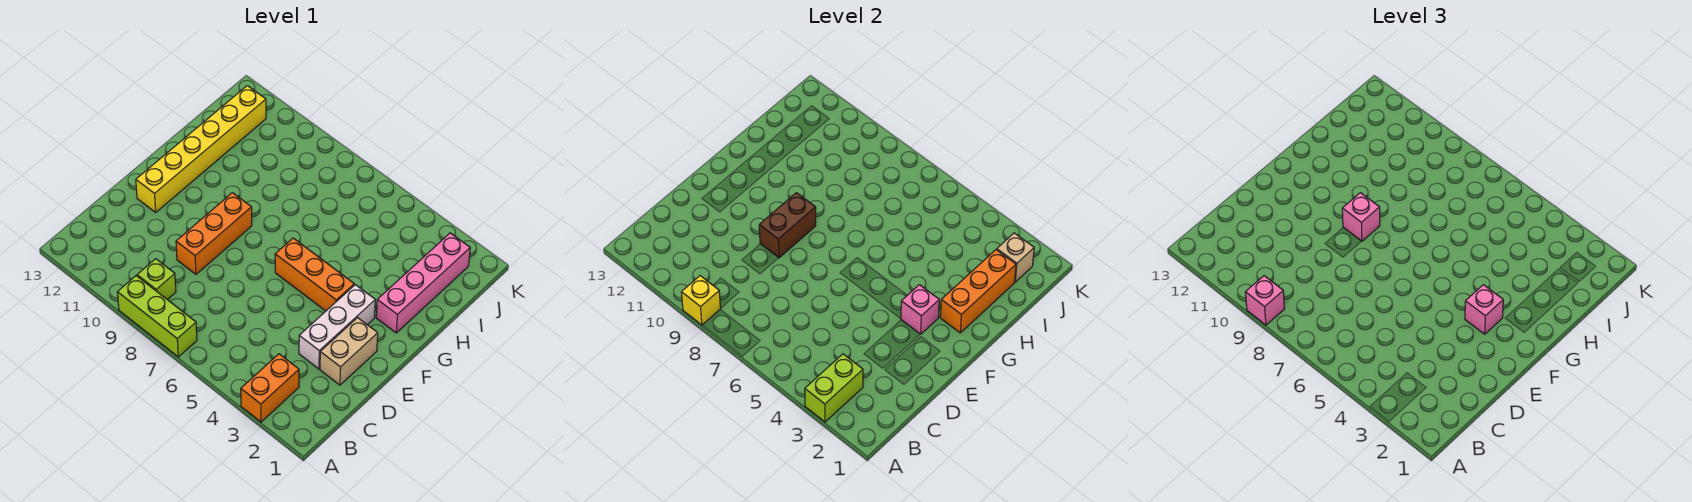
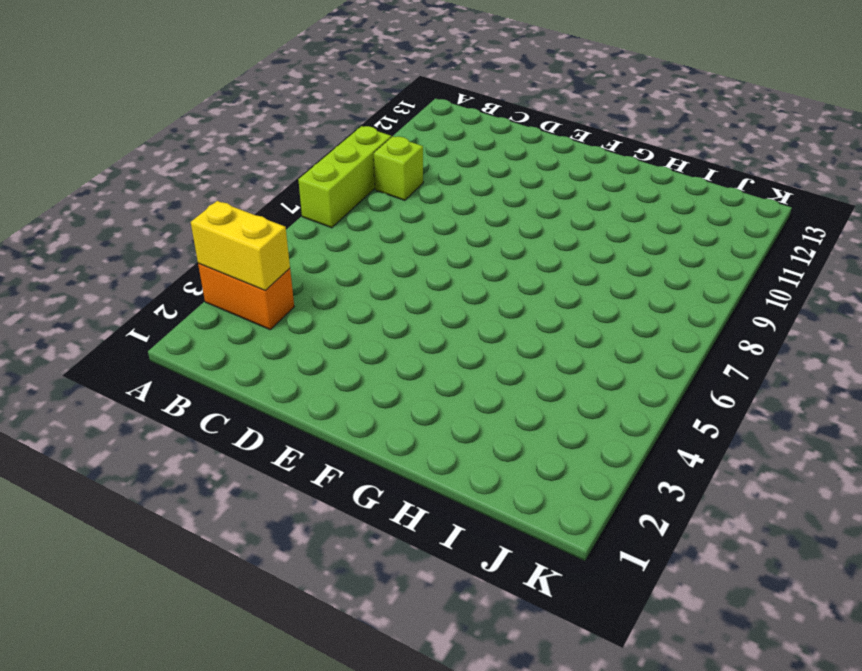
yellow brick A3:B3 level 2 -> lime brick A3:B3 level 2
none -> tan brick D2:E2 level 1
none -> white brick D3:F3 level 1
none -> orange brick D9:F9 level 1

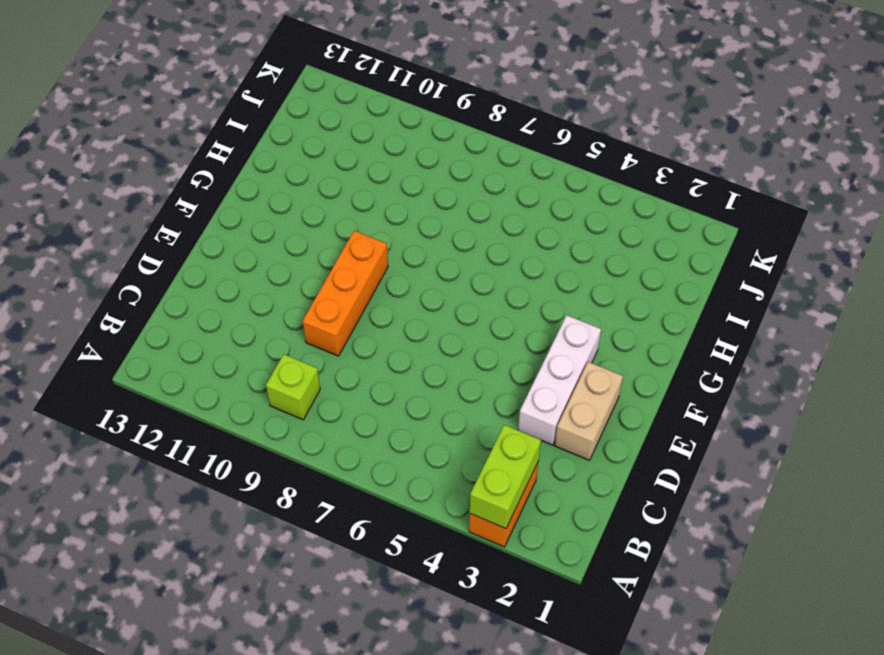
none -> lime brick A7:A9 level 1
none -> yellow brick E12:J12 level 1
none -> orange brick F4:F6 level 1

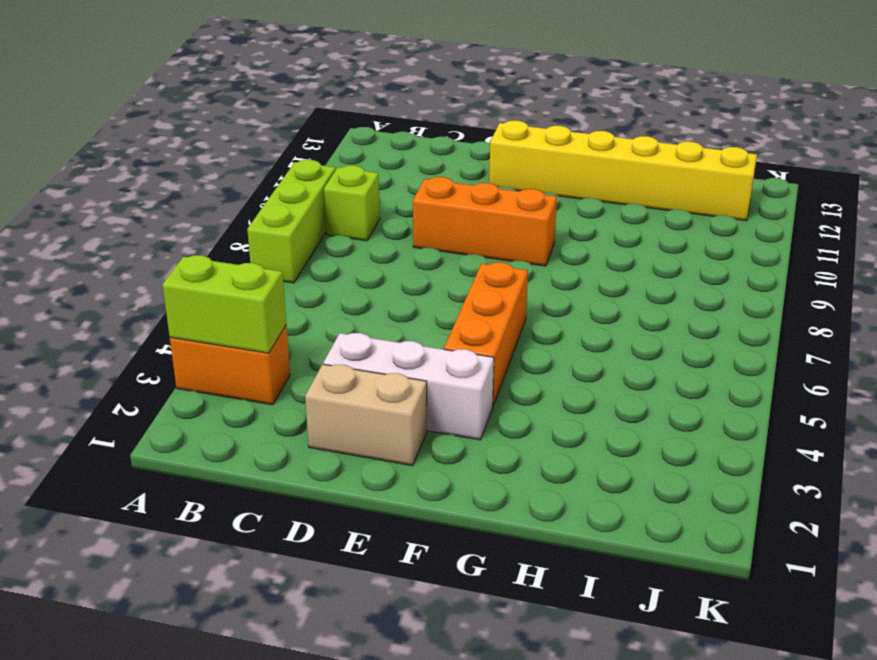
none -> pink brick G2:J2 level 1
none -> yellow brick A9 level 2
none -> brown brick E9:F9 level 2

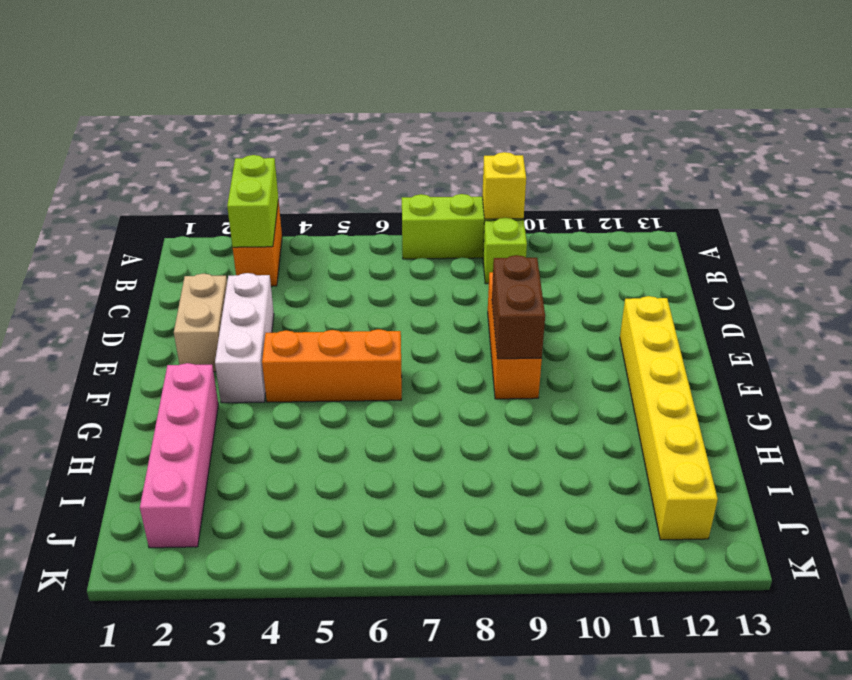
none -> pink brick F3 level 2
none -> orange brick G2:I2 level 2
none -> tan brick J2 level 2

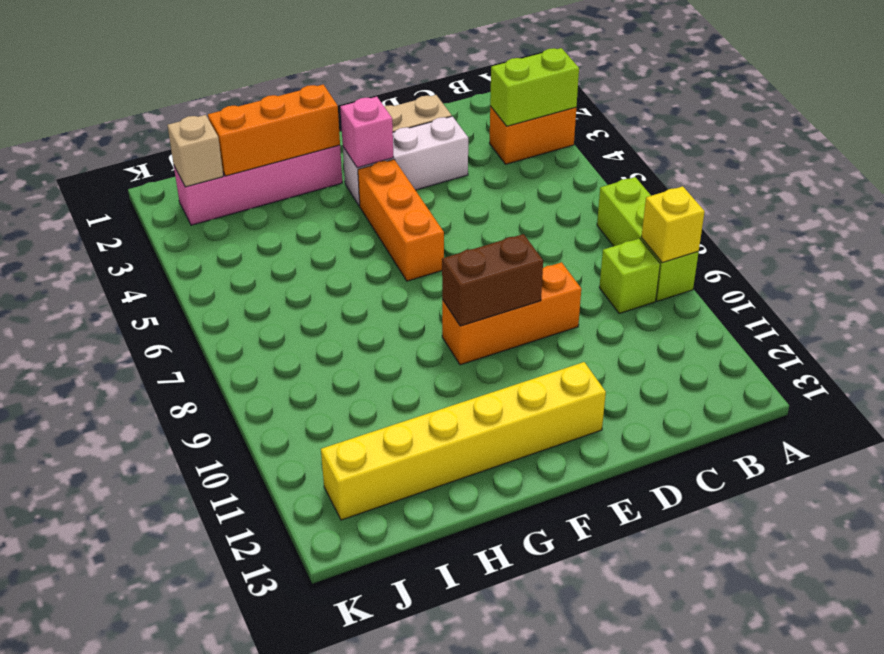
none -> pink brick A9 level 3
none -> pink brick F3 level 3
none -> pink brick F9 level 3

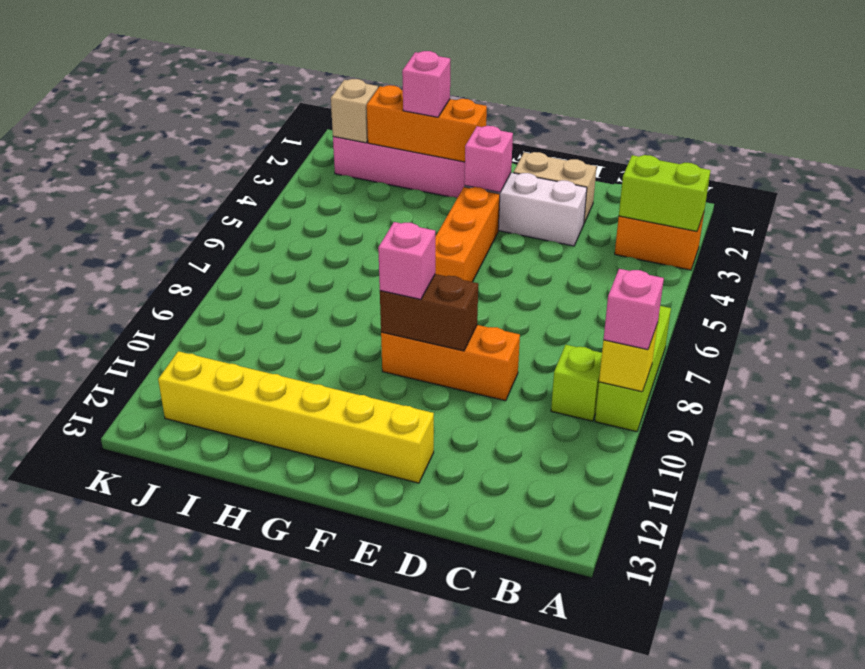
pink brick H2 level 3 -> pink brick F3 level 3

